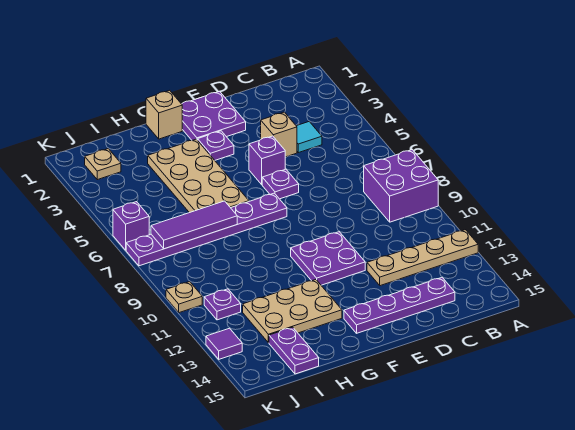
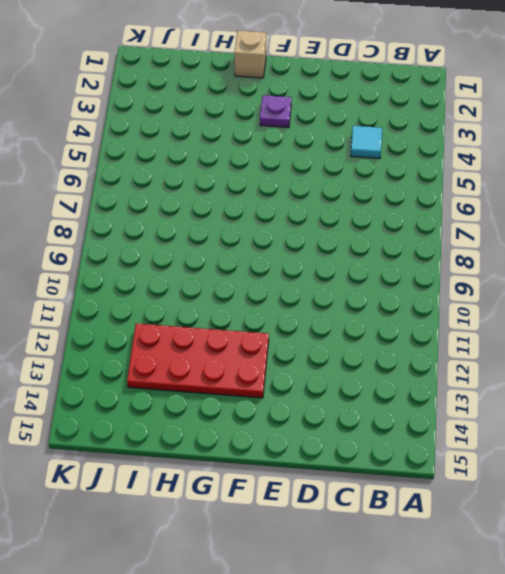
red plate F12:I13 level 1 -> tan plate G12:I13 level 1
none -> purple brick A8:B9 level 1
none -> tan plate A12:D12 level 1
none -> purple plate C14:F14 level 1

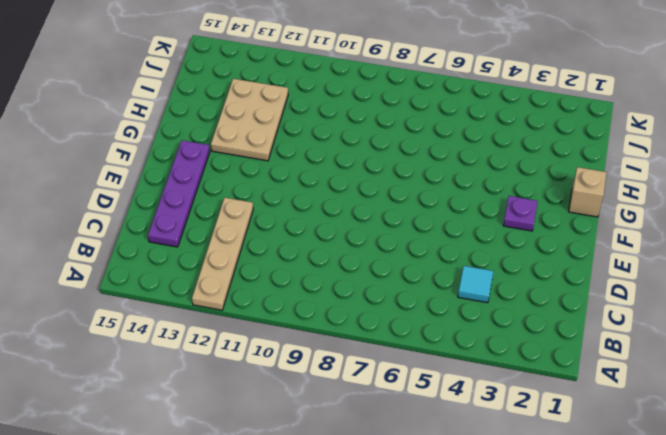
none -> purple brick A8:B9 level 1
none -> tan brick D4 level 1
none -> purple plate E1:F2 level 1

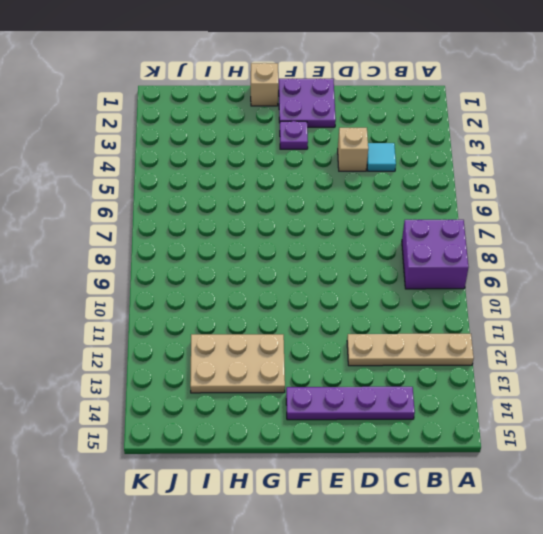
none -> purple brick E5 level 1
none -> purple plate E6 level 1
none -> purple plate E10:F11 level 1

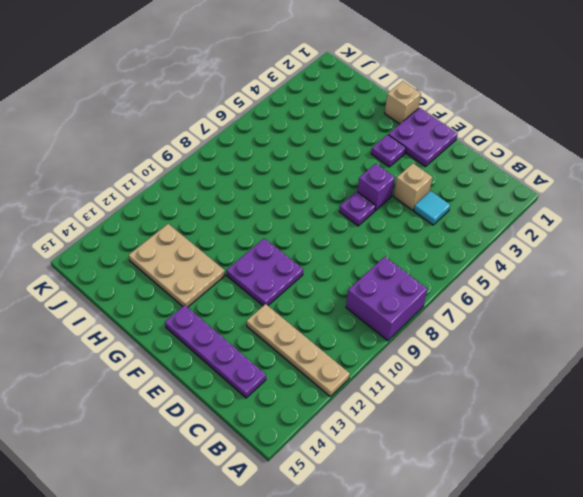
none -> purple plate F7:K7 level 1
none -> tan plate G3:H6 level 1
none -> purple plate I14:I15 level 1

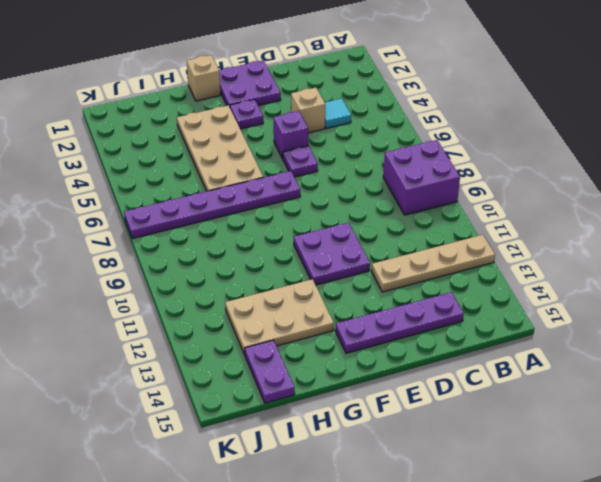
none -> tan plate J2 level 1
none -> purple plate J11 level 1
none -> purple brick K6 level 1

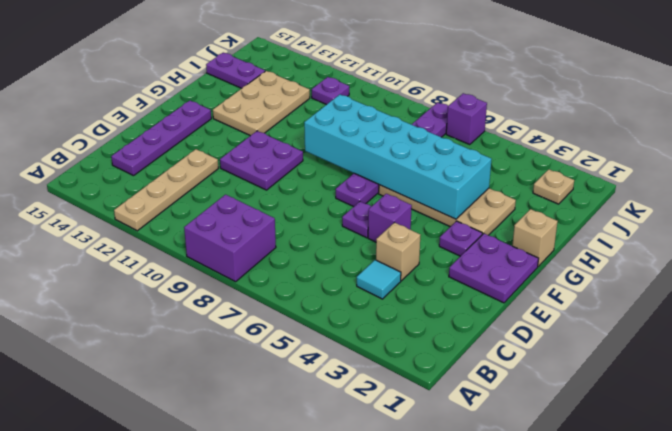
cyan brick G4:H9 level 2 -> purple tile H7:J7 level 2
none -> tan plate K10 level 1
none -> purple tile K13 level 1

